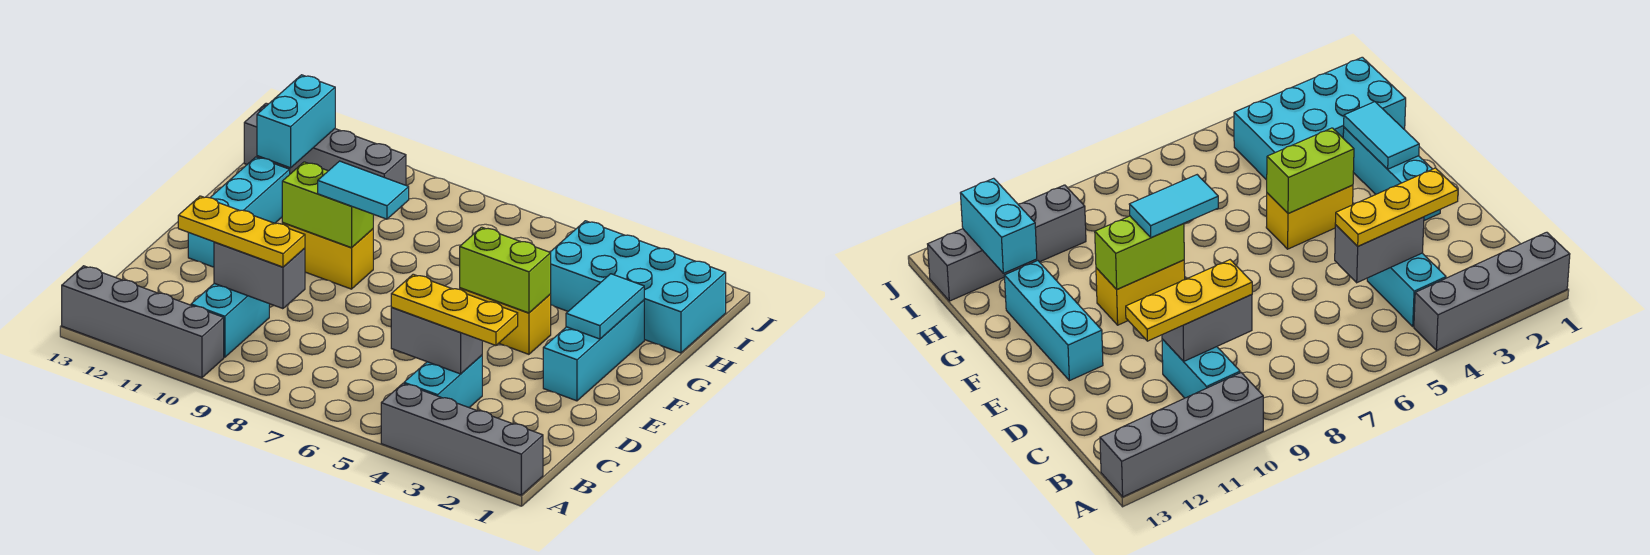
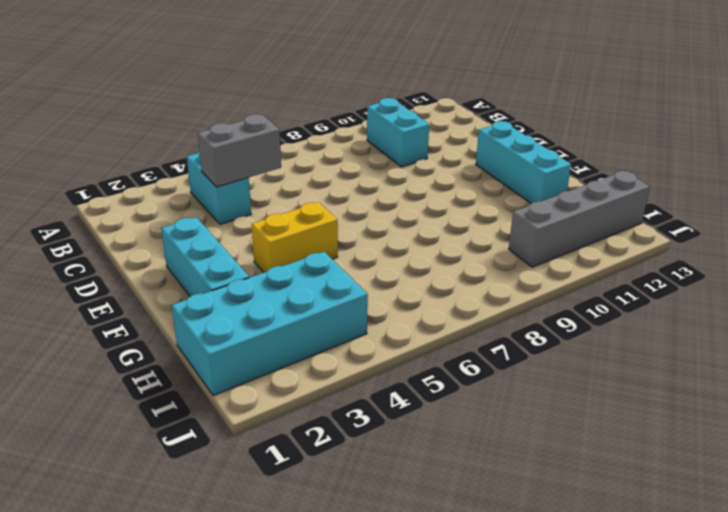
none -> grey brick A1:A4 level 1
none -> grey brick A10:A13 level 1
none -> yellow brick F9:F10 level 1

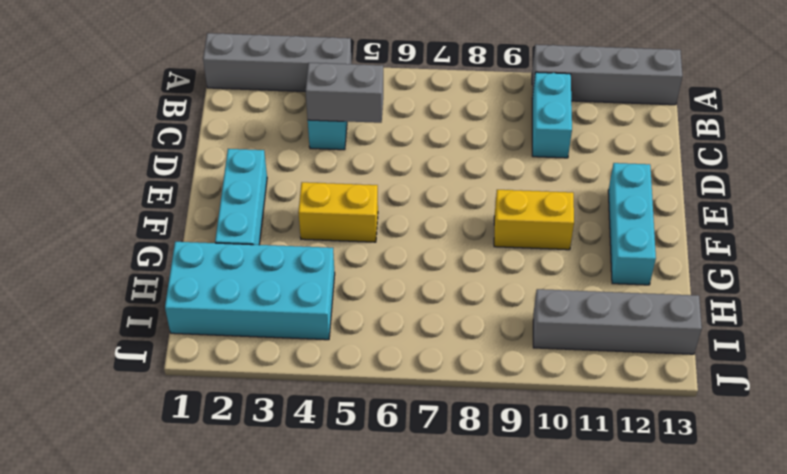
none -> grey brick C9:C10 level 2
none -> cyan tile F2:G2 level 2
none -> lime brick F4:F5 level 2

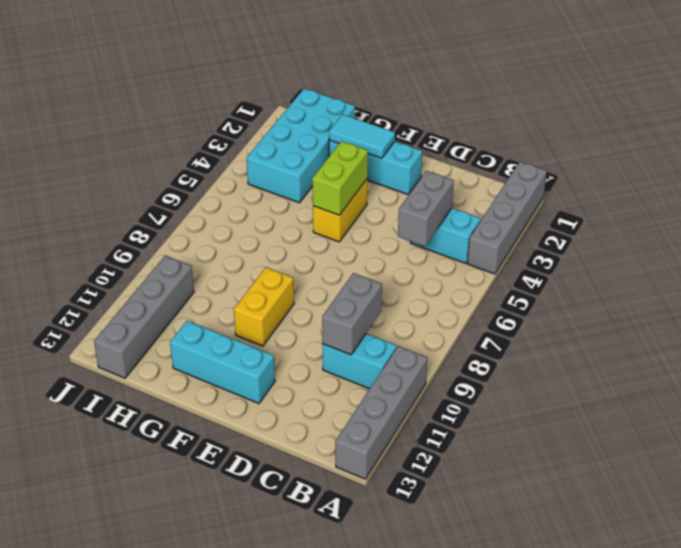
none -> lime brick F9:F10 level 2
none -> cyan brick H12:I12 level 2
none -> yellow plate C3:C5 level 3

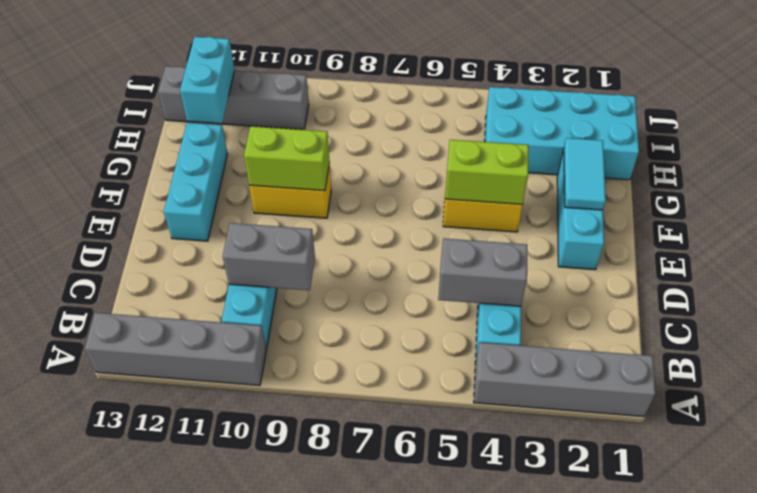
none -> yellow plate C3:C5 level 3
none -> yellow plate C9:C11 level 3
none -> cyan tile F8:F9 level 3

